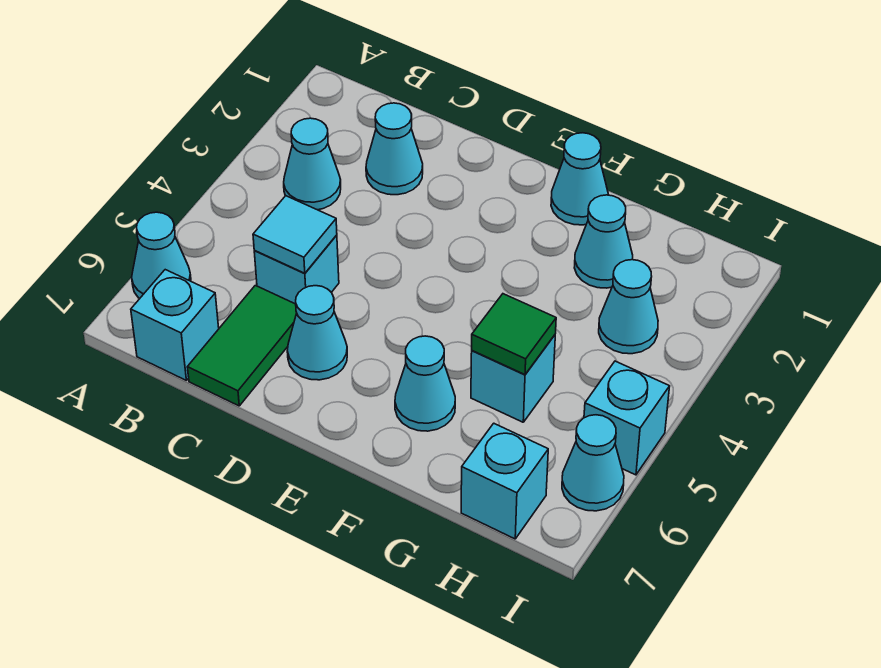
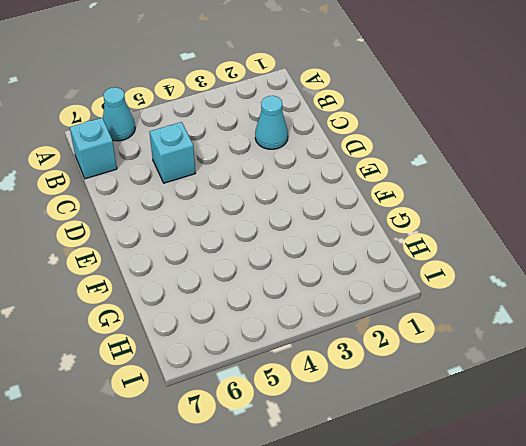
none -> cyan cone B3 level 1
none -> green tile C6:C7 level 1
none -> cyan cone D6 level 1

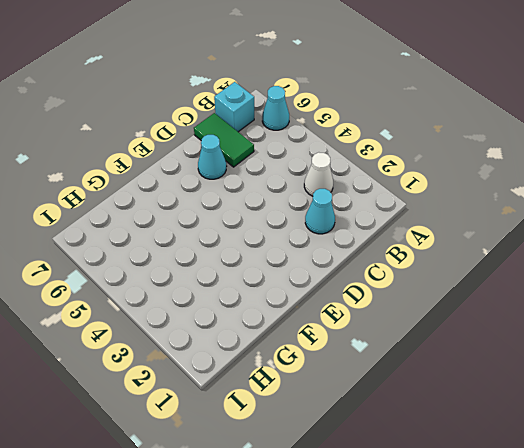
white cone B3 level 1 -> cyan cone B3 level 1
none -> cyan brick C5 level 1
none -> cyan cone F1 level 1
none -> cyan cone F6 level 1

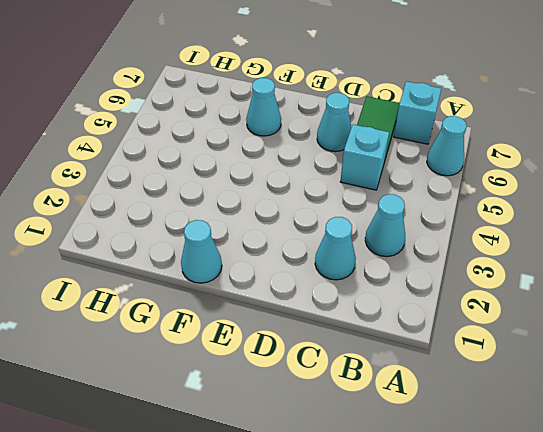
none -> cyan cone G2 level 1
none -> cyan brick G5 level 1
none -> cyan cone H3 level 1

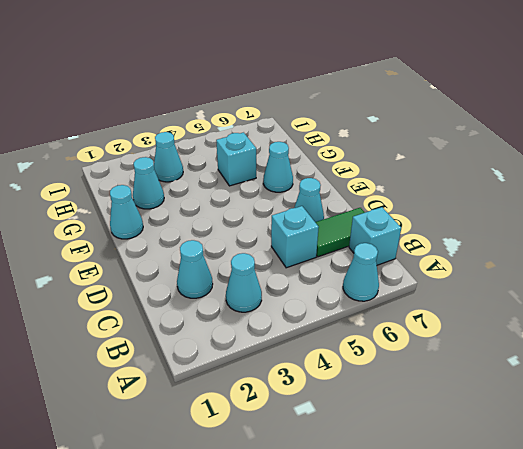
none -> cyan brick H7 level 1
none -> cyan brick I5 level 1
none -> cyan cone I6 level 1

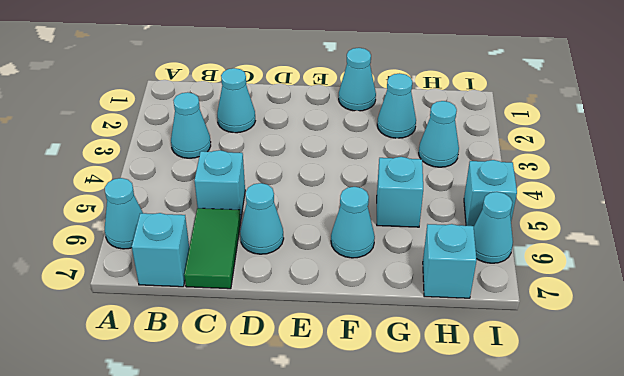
none -> cyan tile C5 level 2
none -> green tile G5 level 2

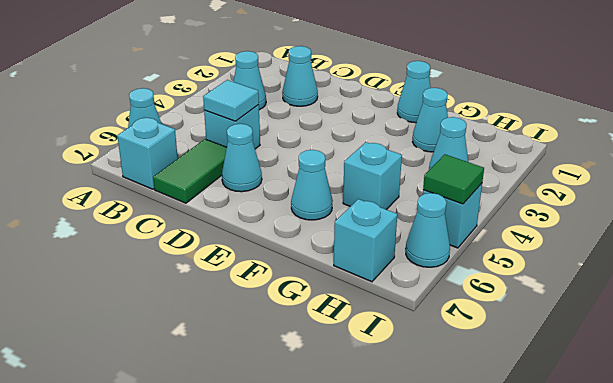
green tile I5 level 2 -> green tile G5 level 2

